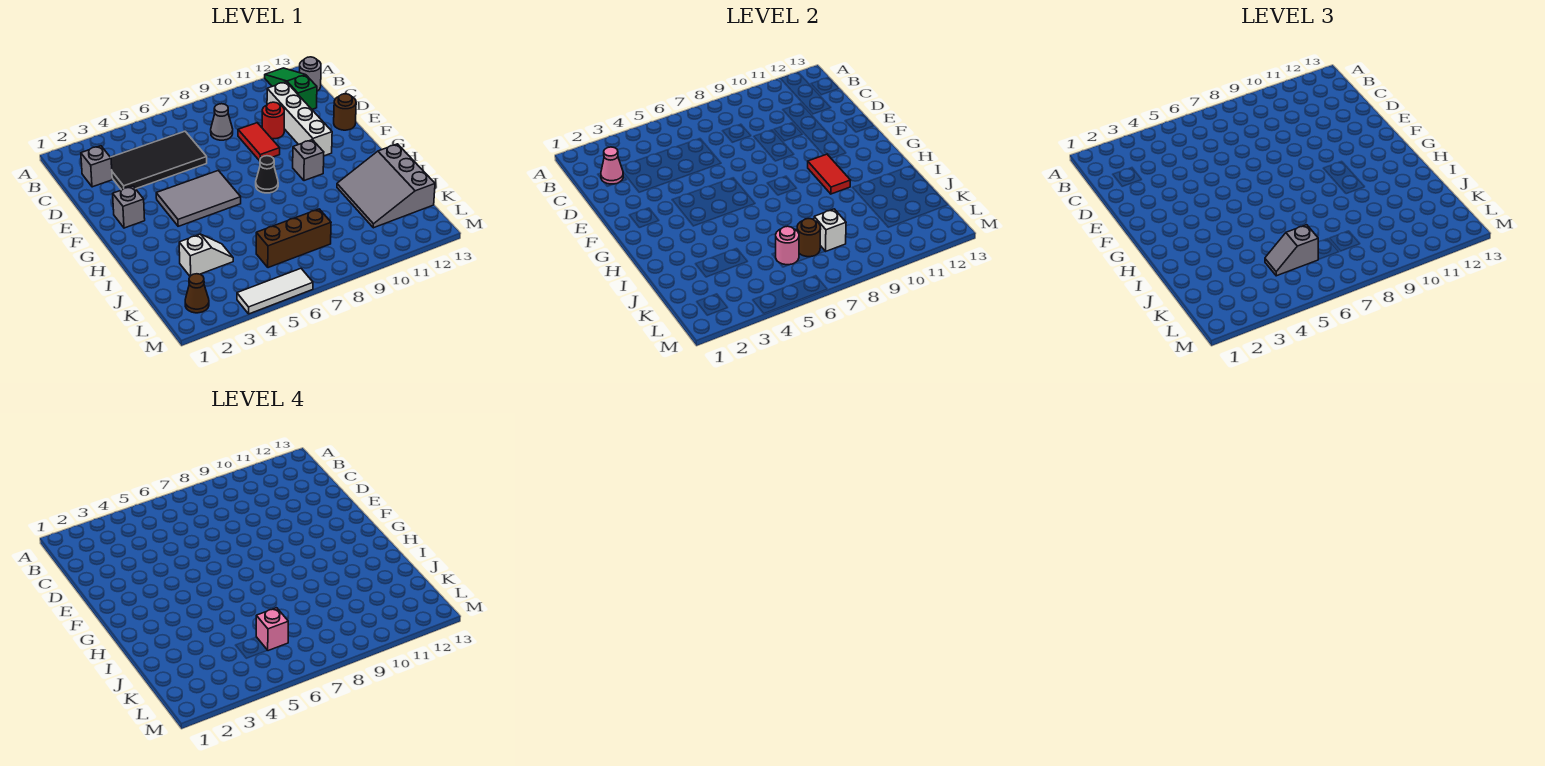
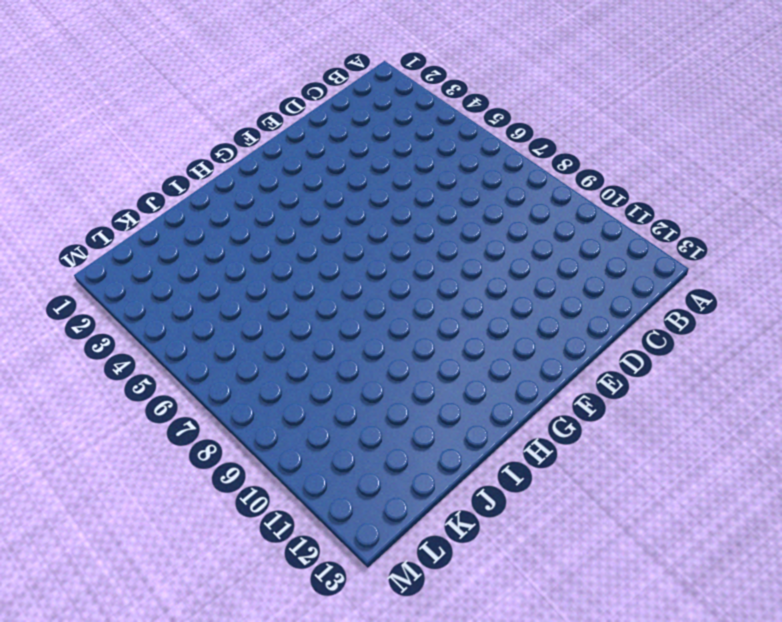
none -> green slope A12:C12 level 1 top C
none -> grey round brick B13 level 1
none -> grey brick C2 level 1

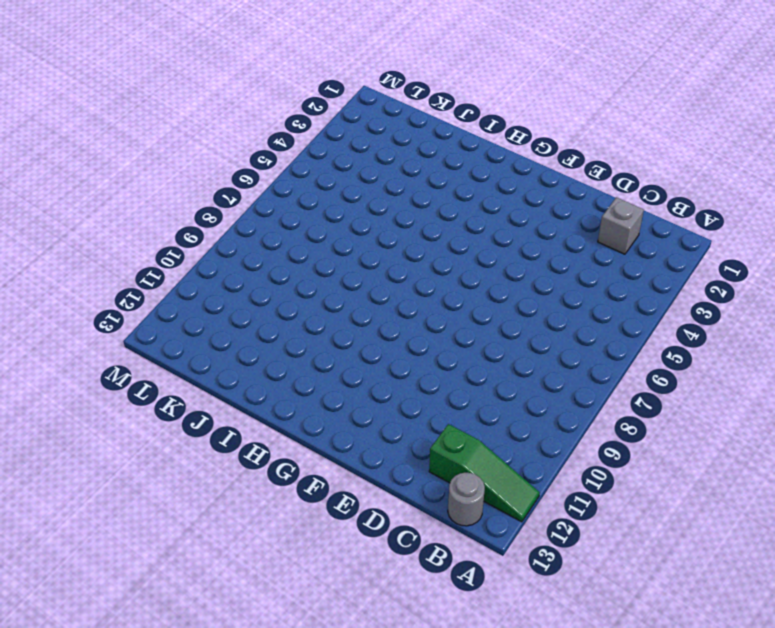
none -> black tile C3:D6 level 1
none -> grey cone C8 level 1
none -> white brick C11:F11 level 1

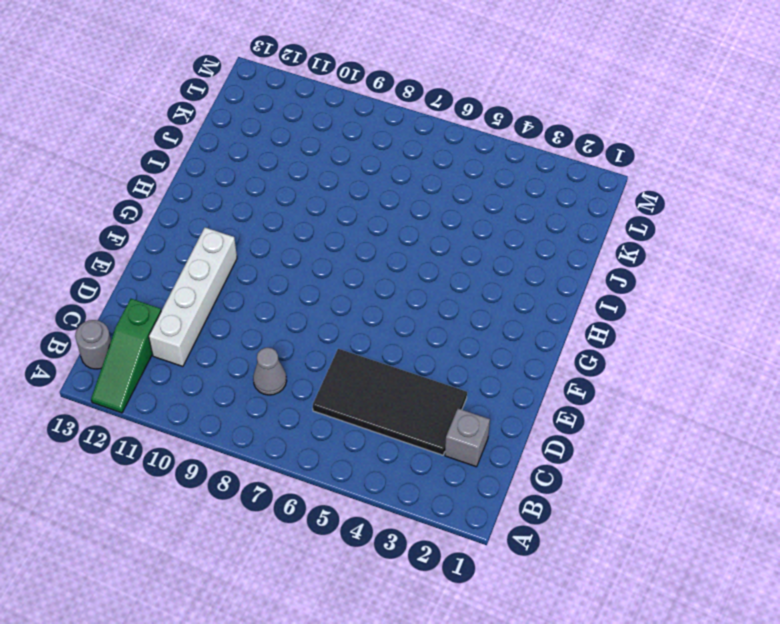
none -> red tile D9:E9 level 1
none -> red round brick D10 level 1
none -> brown round brick E13 level 1

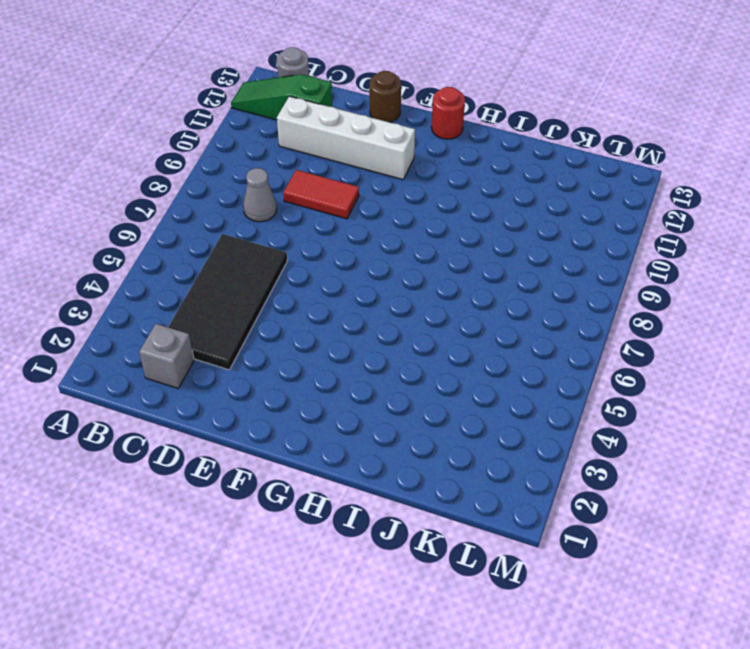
red round brick G13 level 1 -> red round brick D10 level 1
none -> grey brick F2 level 1
none -> grey tile F4:G6 level 1
none -> black cone G8 level 1

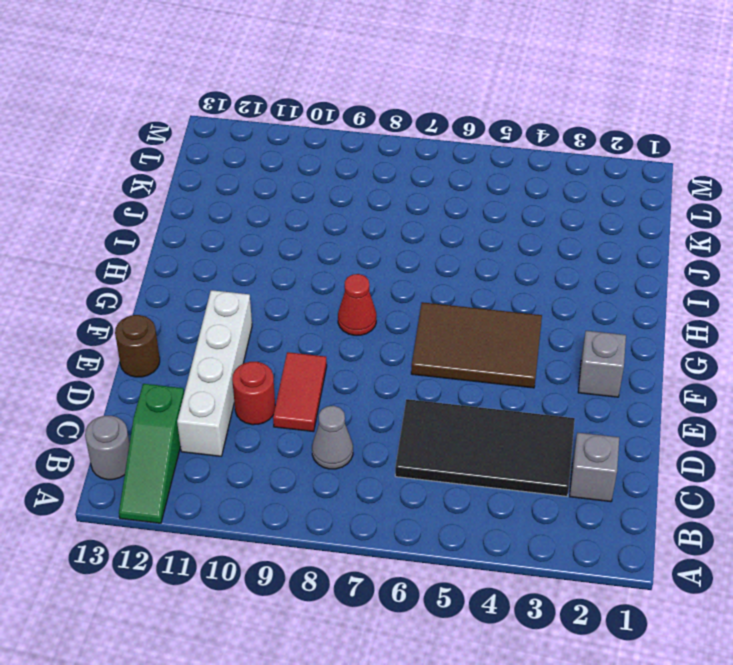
brown tile F4:G6 level 1 -> grey tile F4:G6 level 1
red cone G8 level 1 -> black cone G8 level 1
none -> grey brick G10 level 1
none -> grey slope I11:K13 level 1 top 13
none -> white slope J3:J4 level 1 top 3

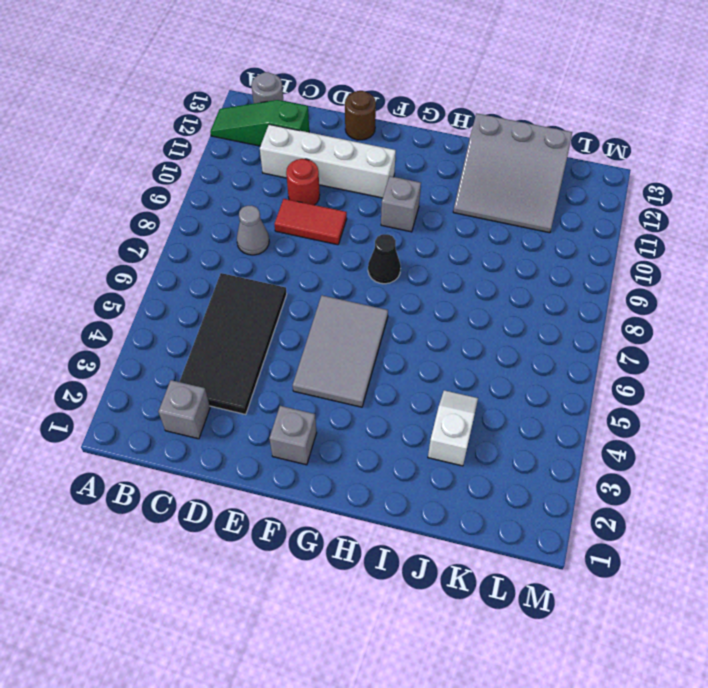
none -> brown brick K6:K8 level 1
none -> brown cone L2 level 1
none -> white tile M4:M6 level 1

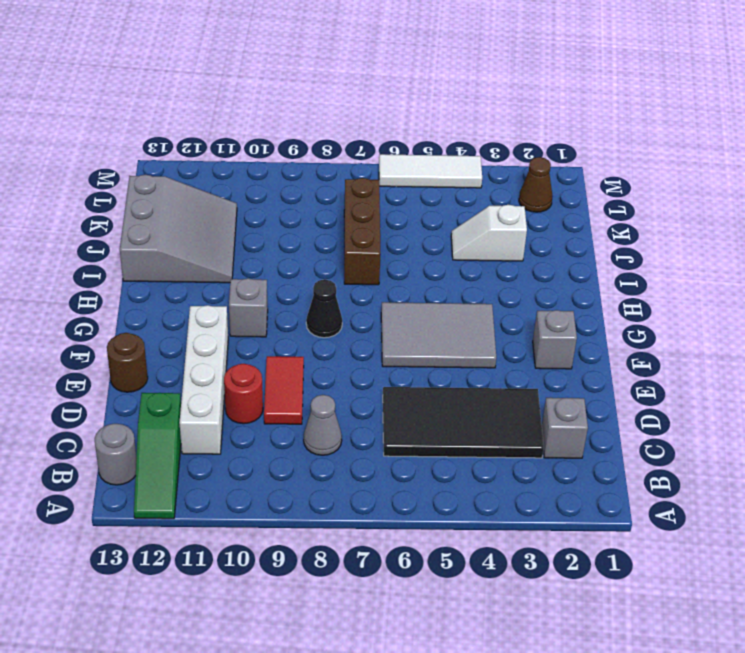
brown brick I7:K7 level 1 -> brown brick K6:K8 level 1
none -> pink cone C2 level 2
none -> red tile G10:H10 level 2
none -> pink round brick K6 level 2

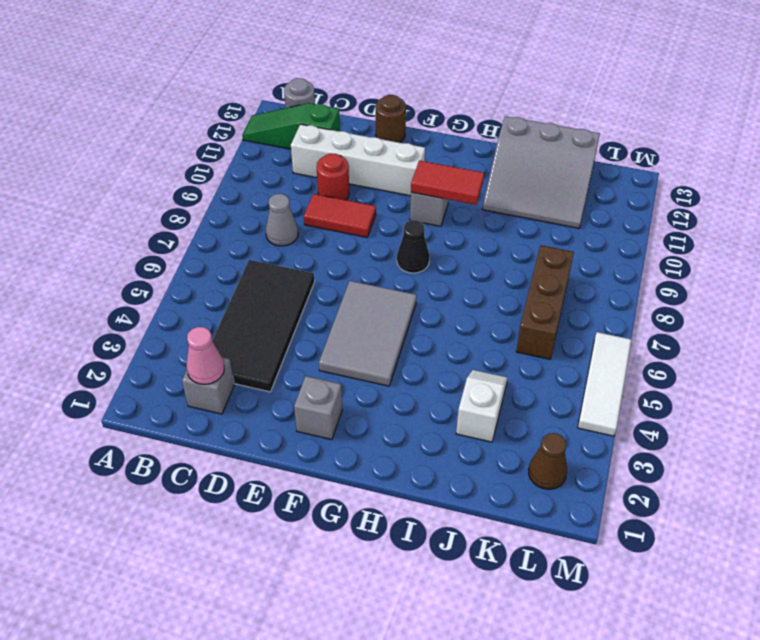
none -> pink round brick K6 level 2
none -> brown round brick K7 level 2
none -> white brick K8 level 2

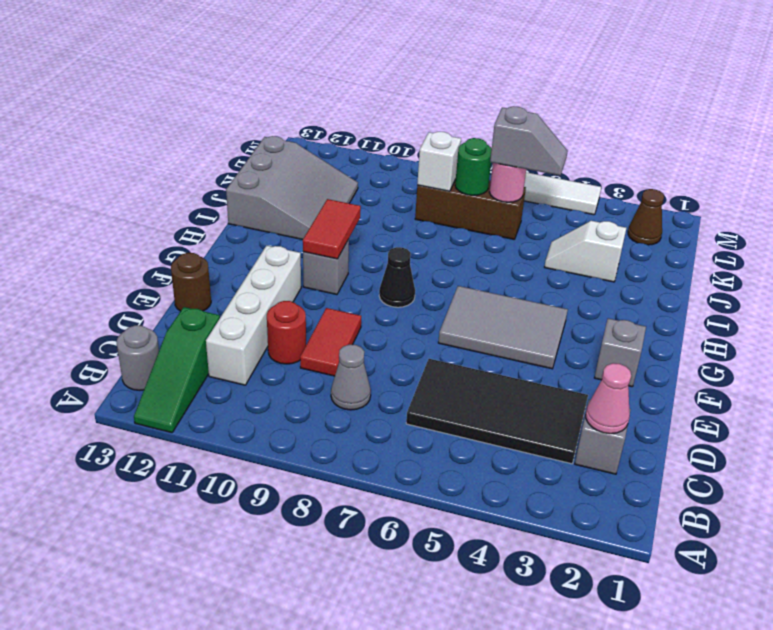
green round brick K7 level 2 -> brown round brick K7 level 2
none -> pink brick K6 level 4

